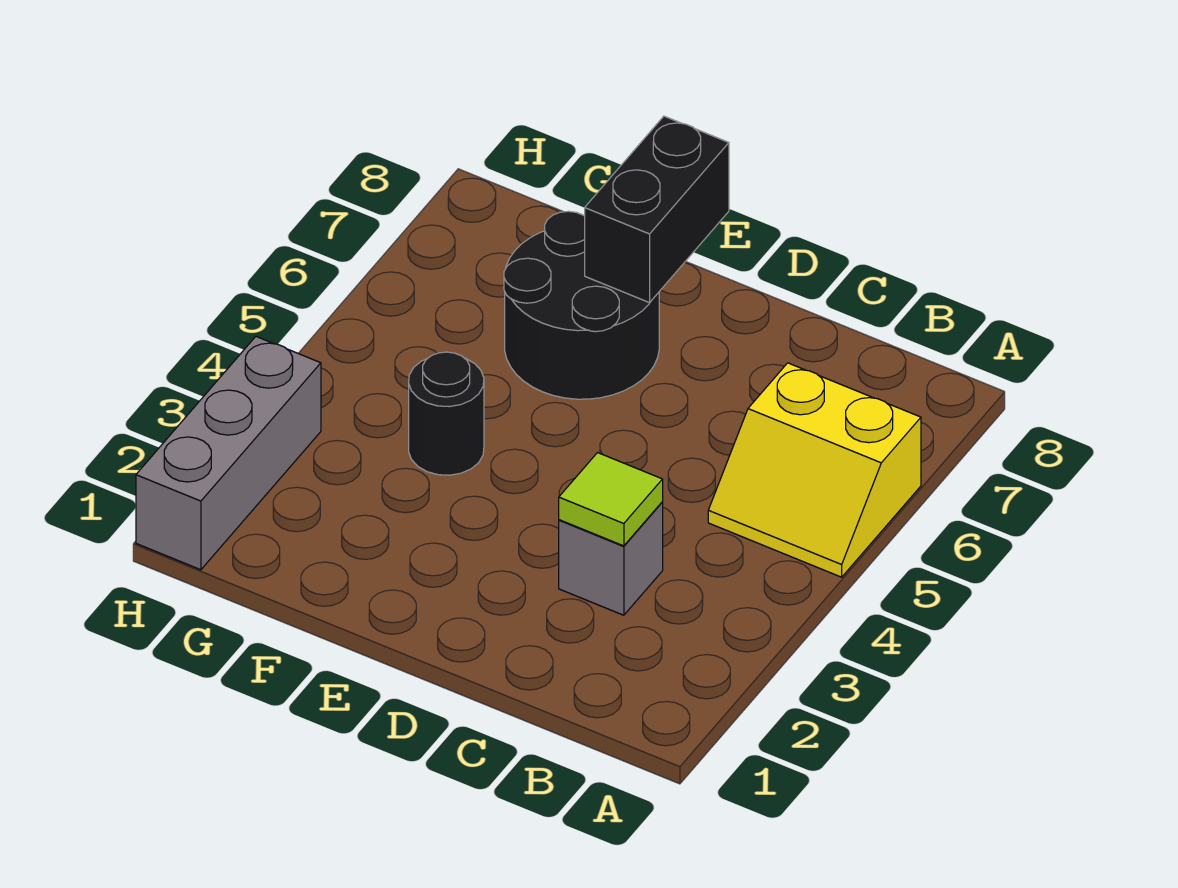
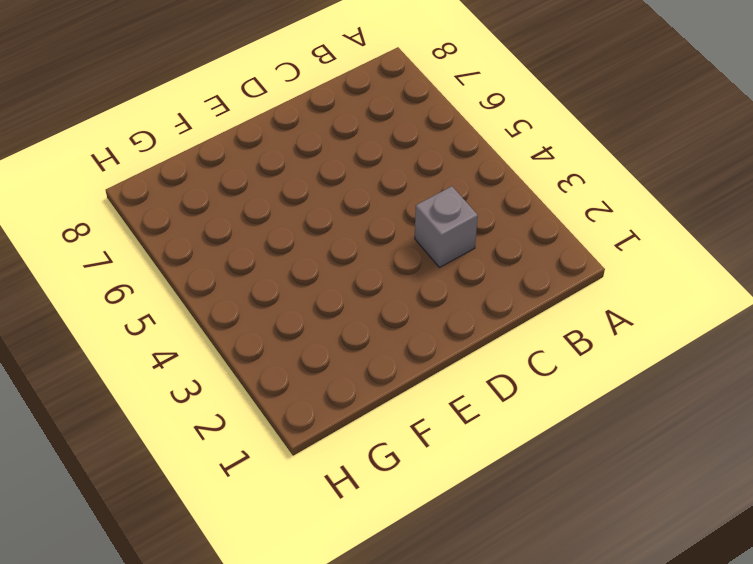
none -> yellow slope A5:B6 level 1 top 6
none -> black round brick E6:F7 level 1

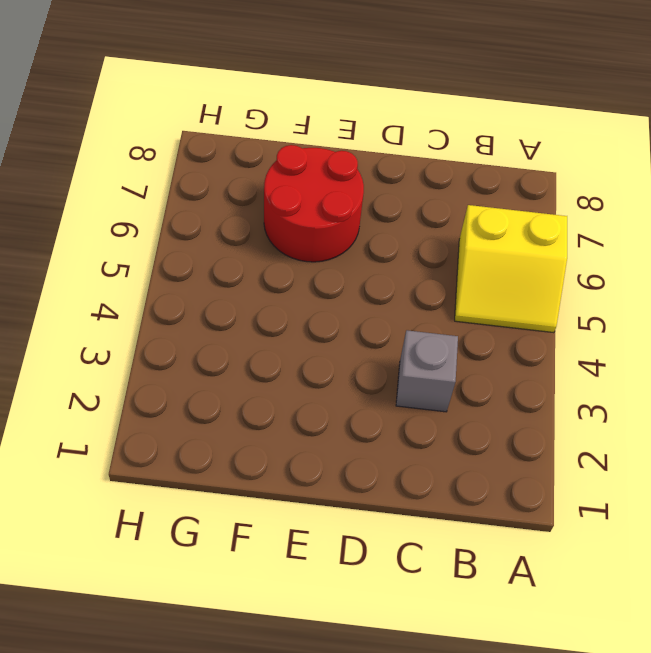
red round brick E6:F7 level 1 -> black round brick E6:F7 level 1
none -> black round brick F4 level 1
none -> grey brick H1:H3 level 1

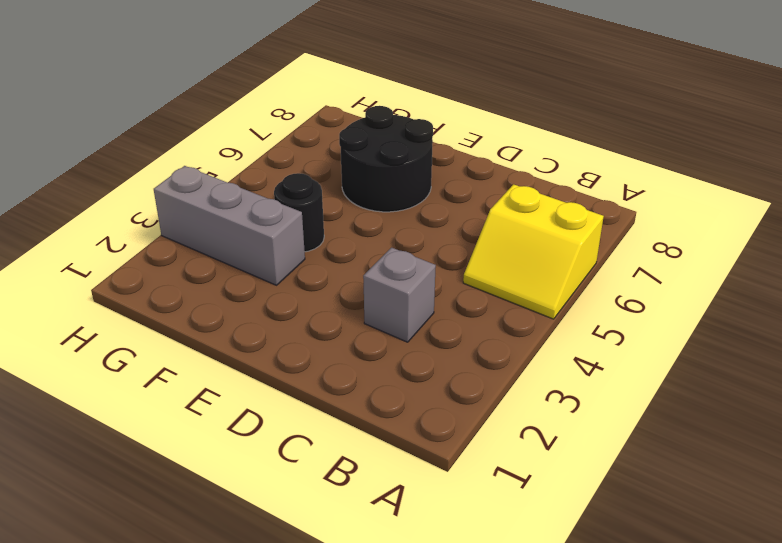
grey brick F3:H3 level 1 -> grey brick H1:H3 level 1
none -> lime tile C3 level 2
none -> black brick E7:E8 level 2

